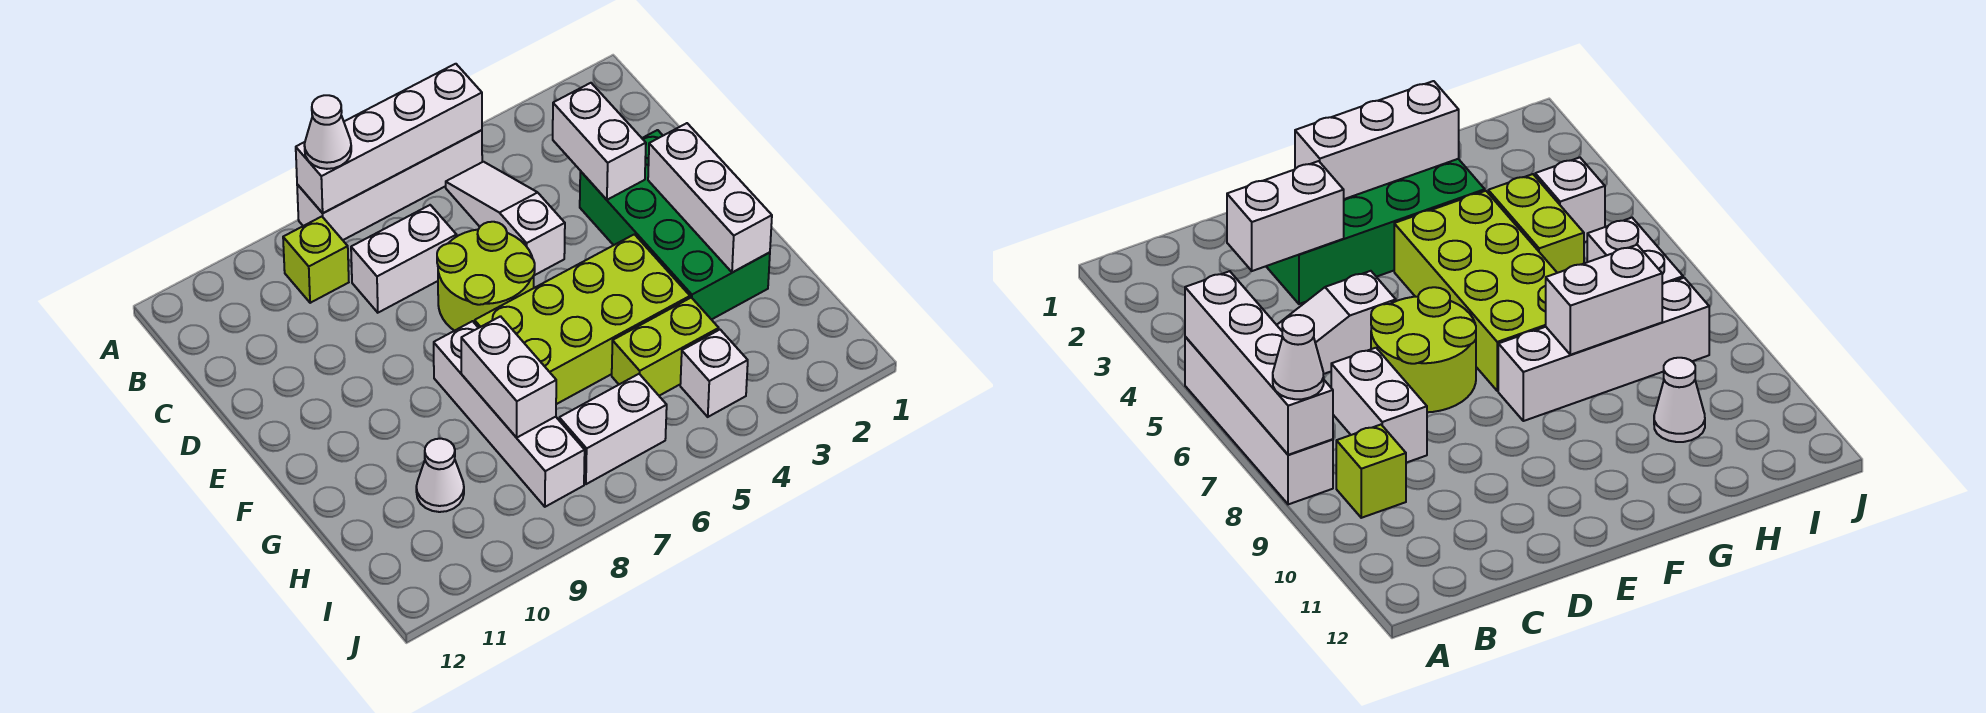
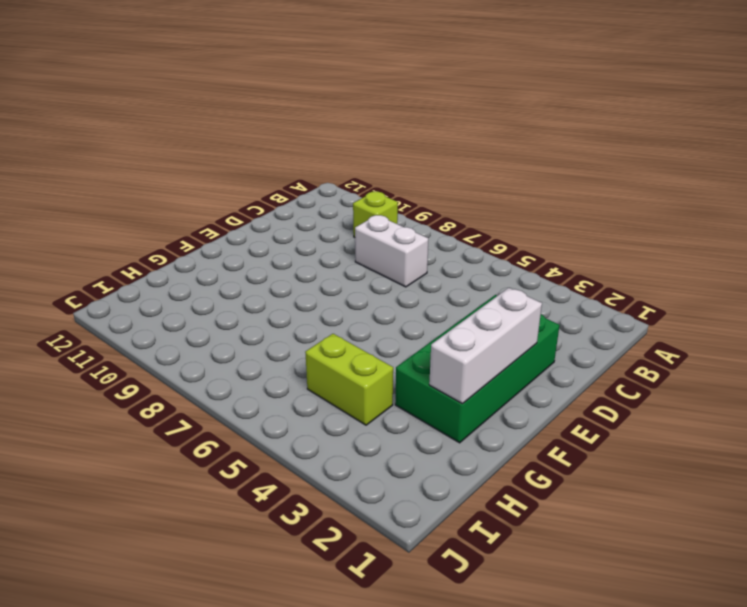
none -> white brick A5:A8 level 1
none -> white slope B5:D5 level 1 top D
none -> lime round brick D6:E7 level 1

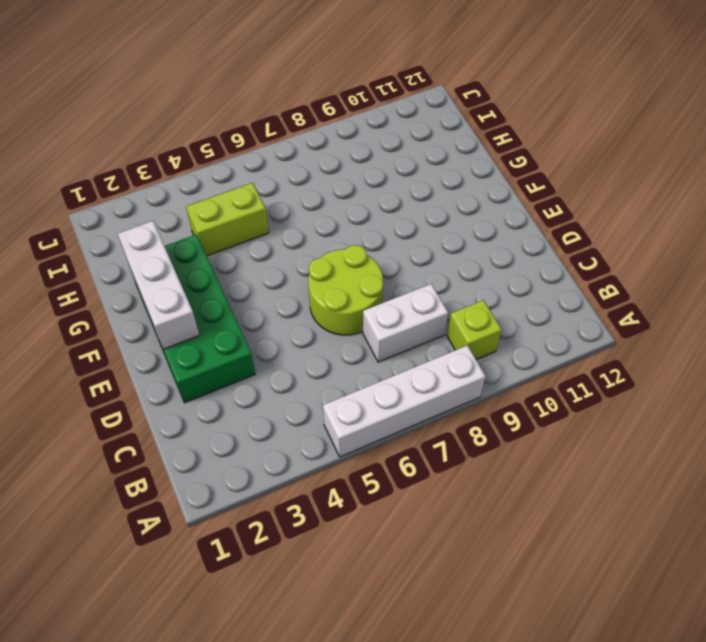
none -> white slope B5:D5 level 1 top D
none -> lime brick F4:G7 level 1
none -> white brick F8:I8 level 1

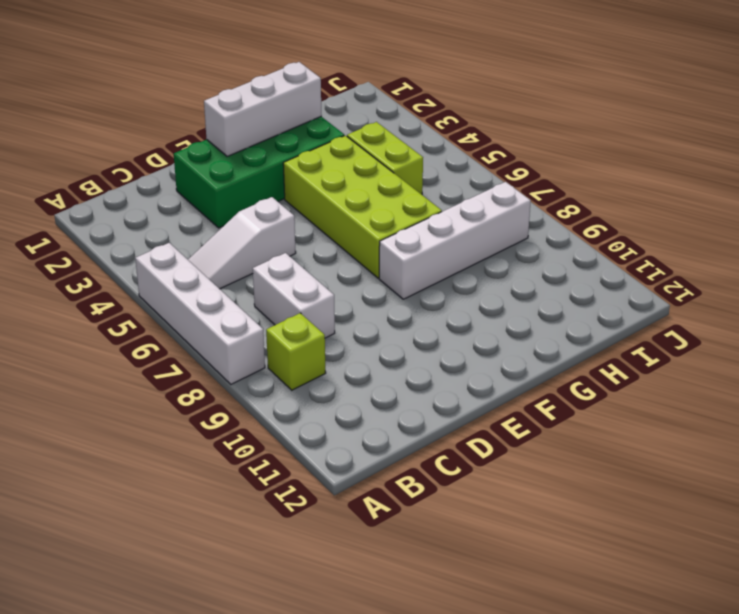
none -> lime round brick D6:E7 level 1
none -> white cone H10 level 1
none -> white brick I4 level 1

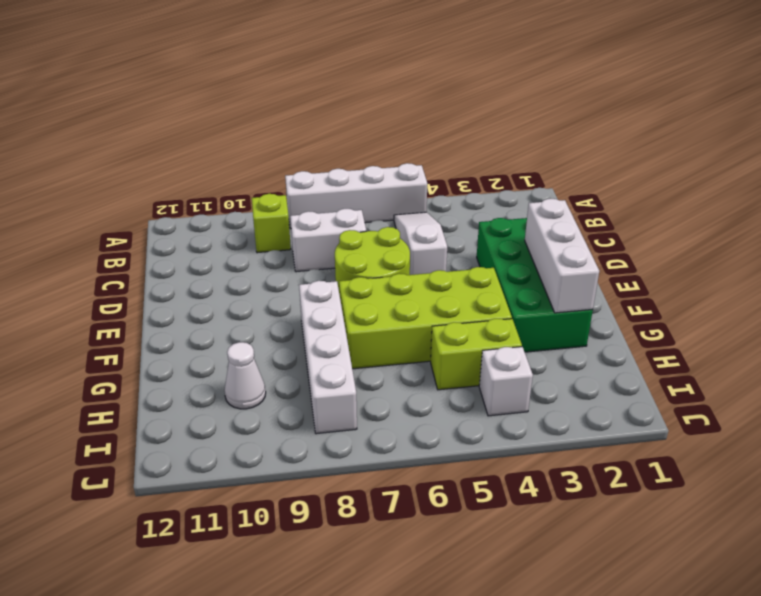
none -> white brick I6:I7 level 1
none -> white brick A5:A8 level 2
none -> white brick C3:D3 level 2

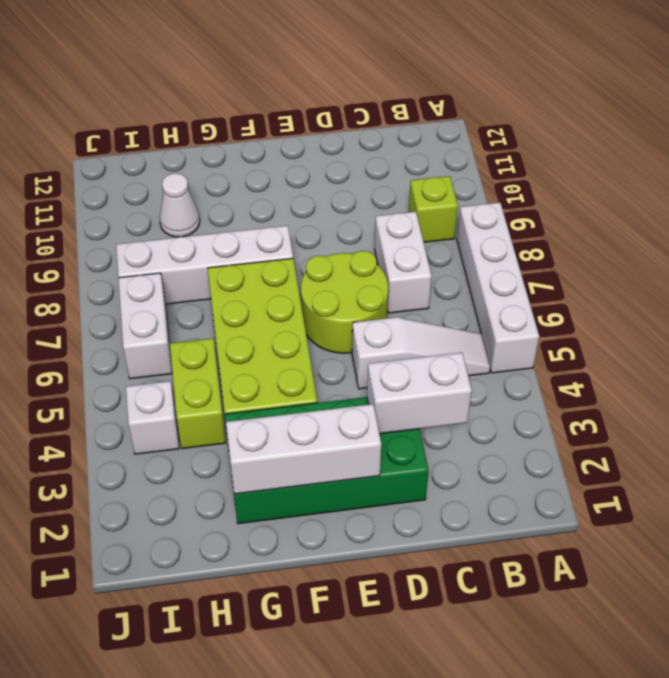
none -> white brick A5:A8 level 2
none -> white brick G8:H8 level 2
none -> white cone A8 level 3

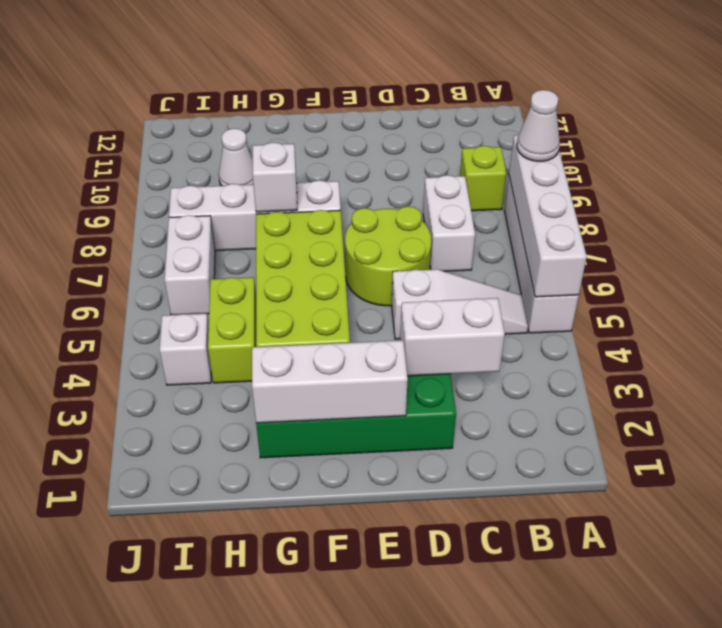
white brick G8 level 2 -> white brick G8:H8 level 2

